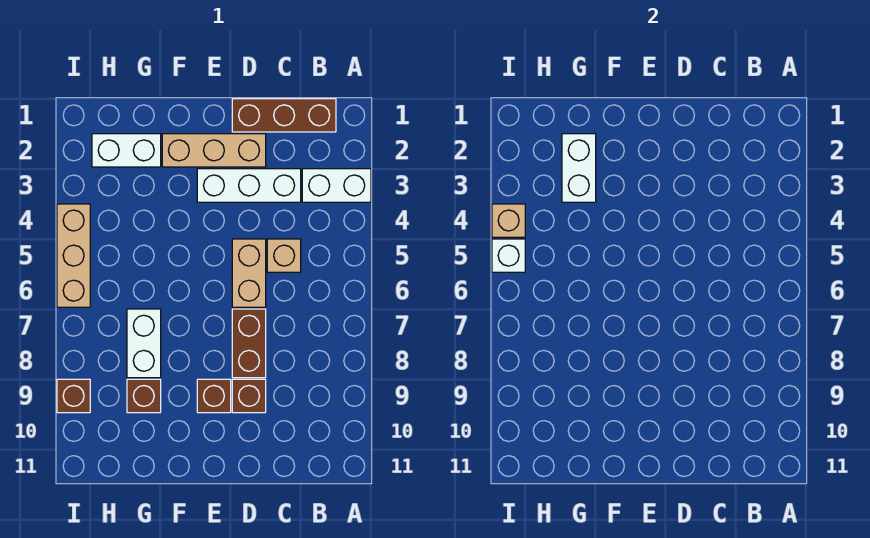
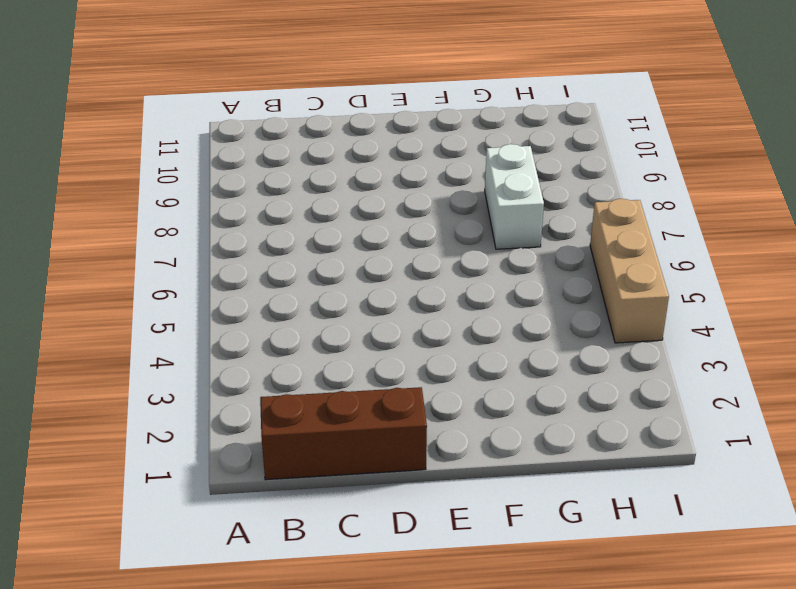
none -> white brick A3:B3 level 1
none -> white brick C3:E3 level 1
none -> tan brick C5 level 1

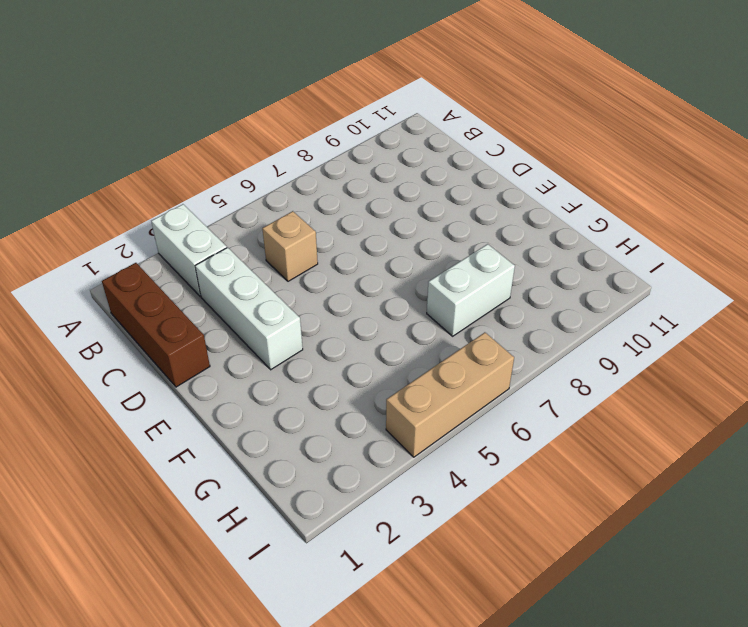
none -> tan brick D2:F2 level 1
none -> tan brick D5:D6 level 1
none -> brown brick D7:D8 level 1

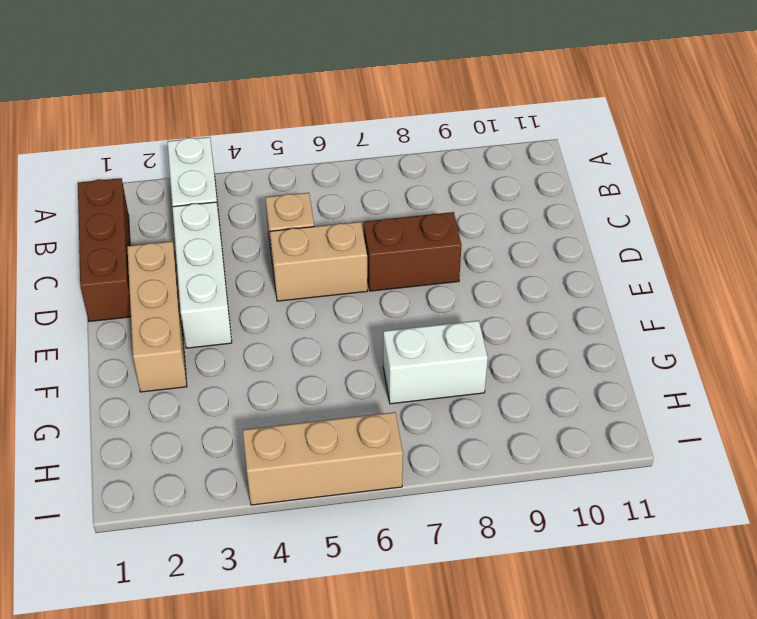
none -> brown brick D9 level 1
none -> brown brick E9 level 1
none -> white brick G2:H2 level 1

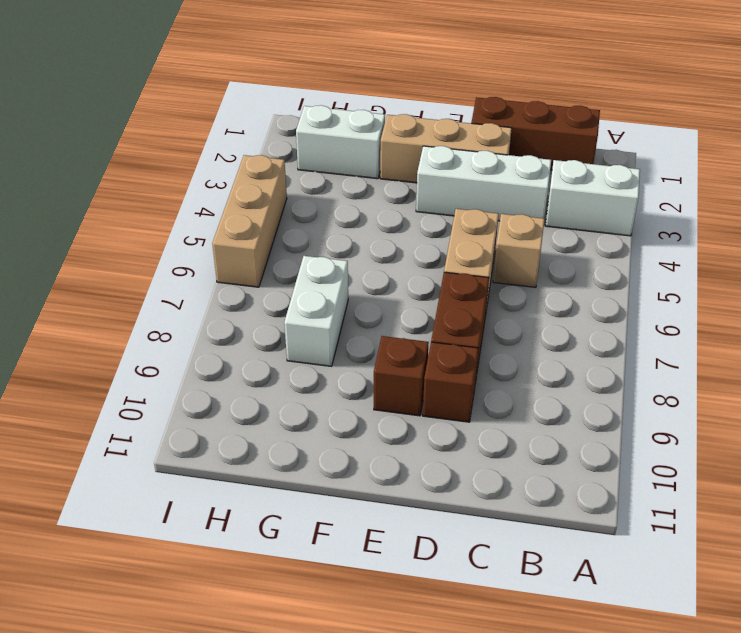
none -> brown brick G9 level 1
none -> brown brick I9 level 1
none -> white brick G2:G3 level 2

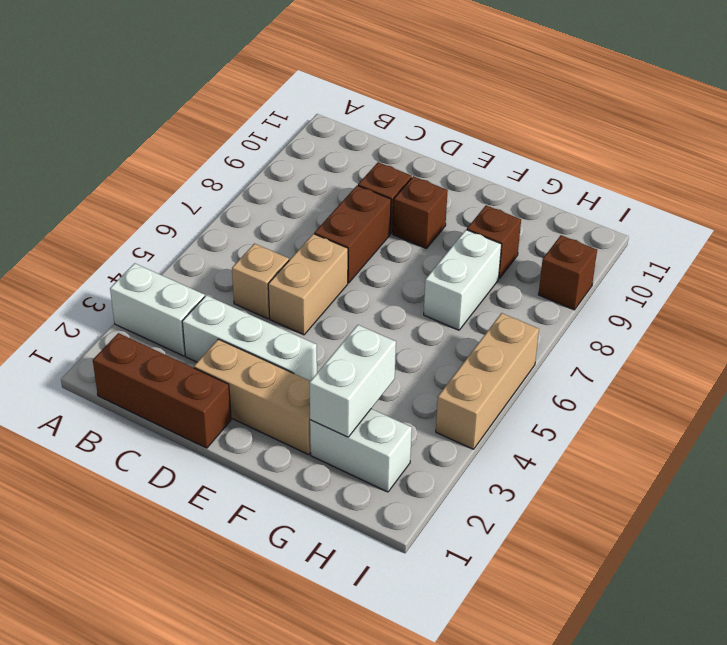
none -> tan brick I4 level 2
none -> white brick I5 level 2

